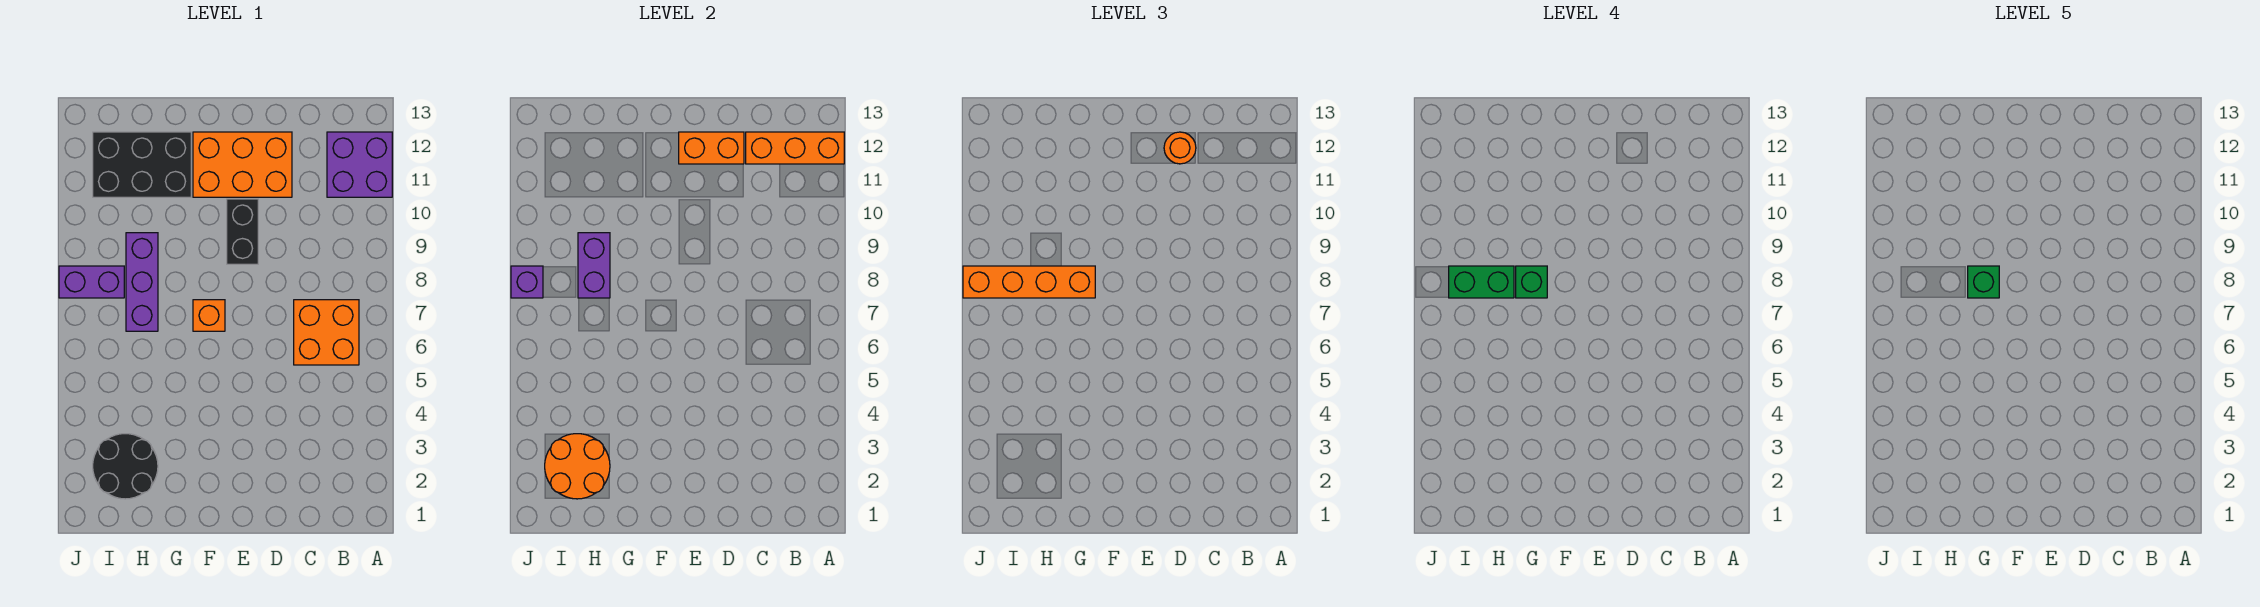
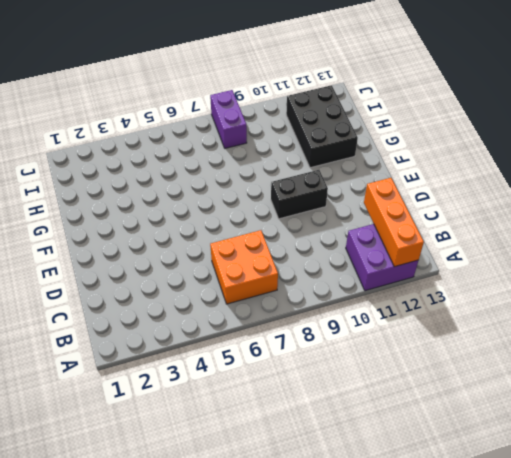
none -> orange brick D11:F12 level 1
none -> orange brick F7 level 1
none -> black round brick H2:I3 level 1

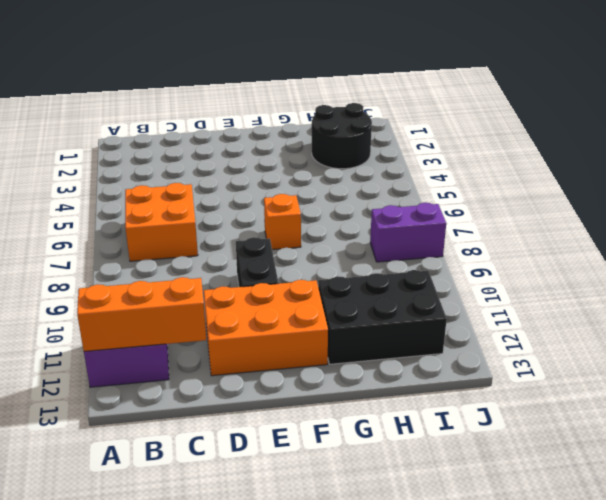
none -> purple brick H7:H9 level 1
none -> orange brick D12:E12 level 2
none -> orange round brick H2:I3 level 2

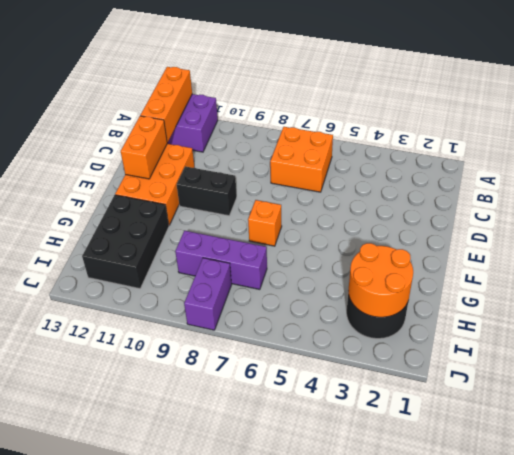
none -> purple brick H8:H9 level 2
none -> purple brick J8 level 2
none -> orange round brick D12 level 3

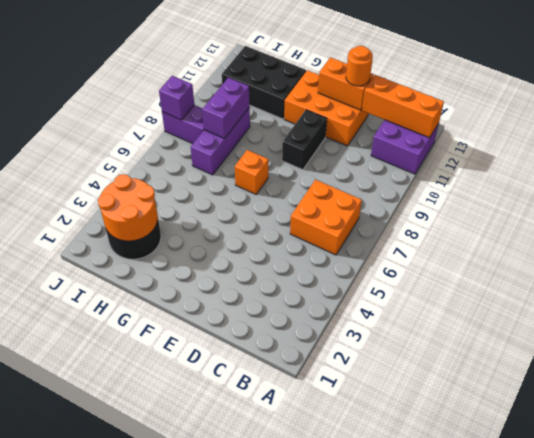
none -> orange brick G8:J8 level 3
none -> green brick G8 level 4
none -> green brick H8:I8 level 4

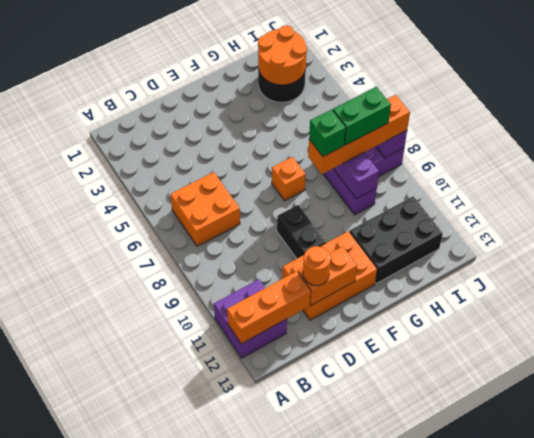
none -> green brick G8 level 5

